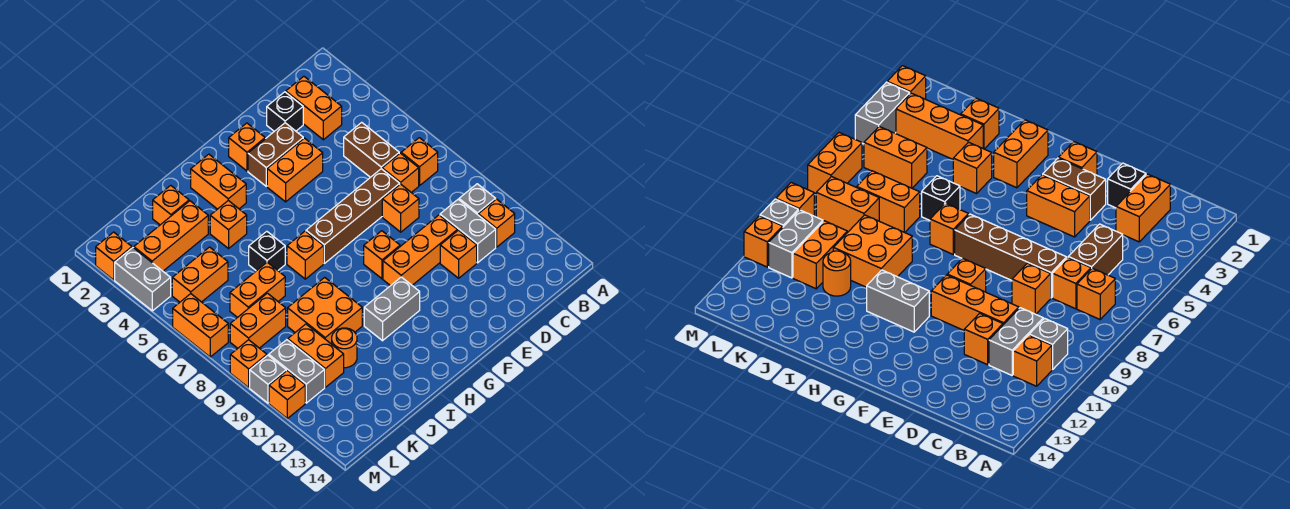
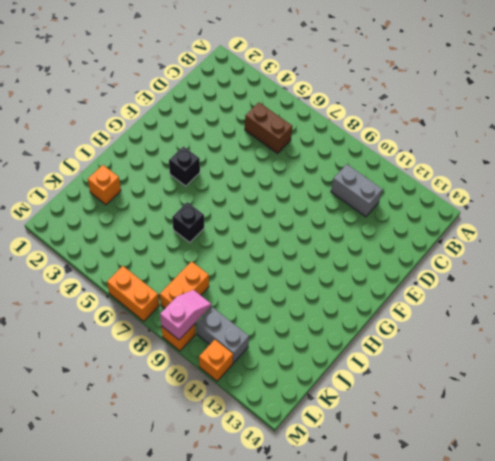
black brick G4 level 1 -> black brick D2 level 1
pink slope L9:M9 level 2 top M -> none
none -> orange brick B7 level 1
none -> grey brick B10 level 1
none -> orange brick B11 level 1
none -> orange brick C2:C3 level 1

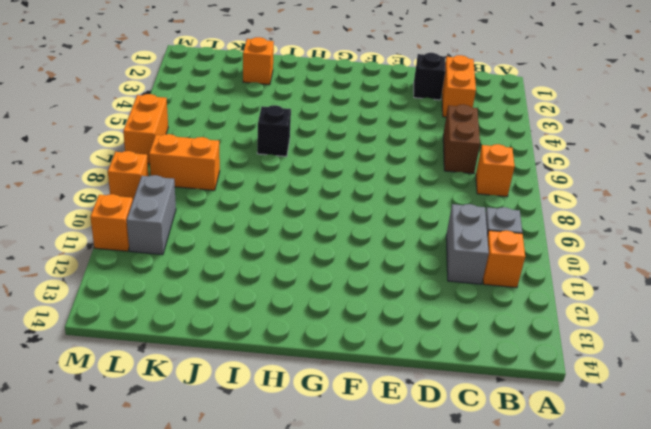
none -> orange brick C7 level 1
none -> brown brick D7:G7 level 1
none -> orange brick D8 level 1
none -> orange brick D10:F10 level 1

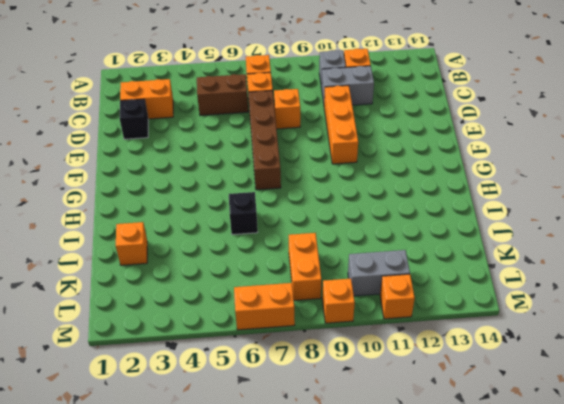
none -> orange brick D11 level 1
none -> brown brick E3:F3 level 1
none -> orange brick E4:F4 level 1
none -> orange brick F2 level 1

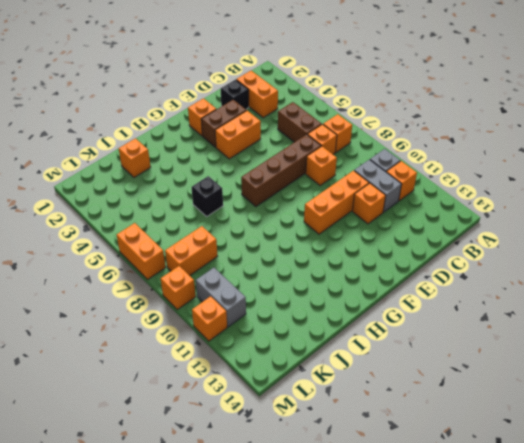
none -> orange brick F9 level 1
none -> grey brick G11:H11 level 1
none -> orange brick H2:H3 level 1
none -> orange brick H7 level 1

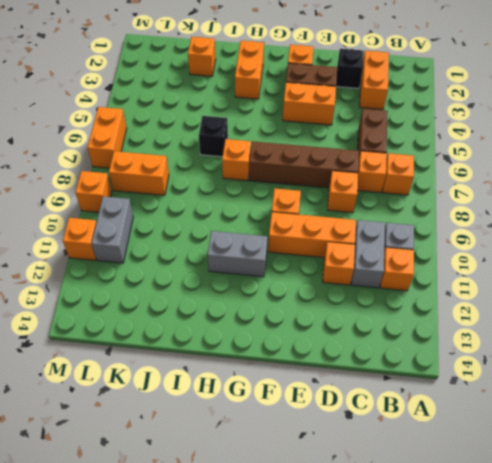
none -> orange brick I4 level 1
none -> orange brick I9:J10 level 1
none -> orange brick J3:L3 level 1
none -> orange brick J7:K7 level 1

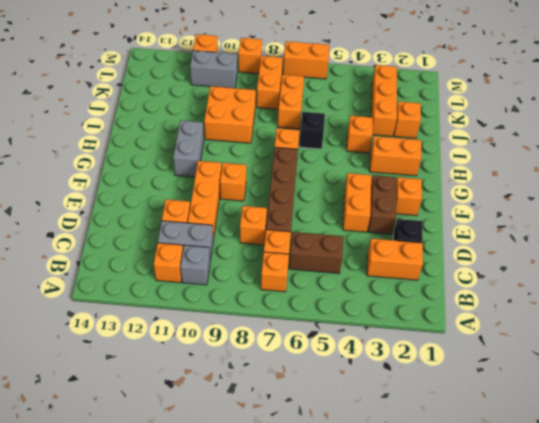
none -> orange round brick J11 level 1
none -> orange brick K5:L5 level 1
none -> orange brick K10:K11 level 1
none -> orange brick M2 level 1

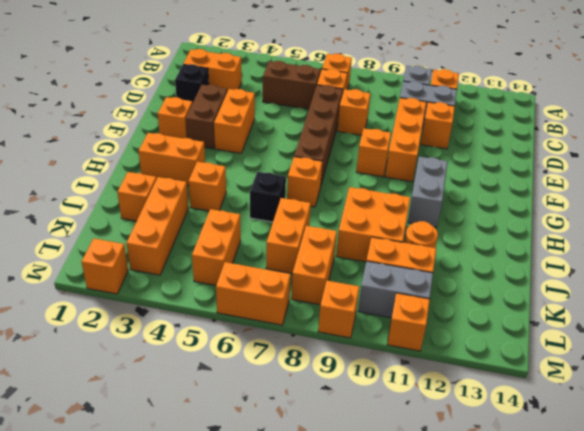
none -> grey brick M3:M4 level 1
none -> grey brick M10 level 1

